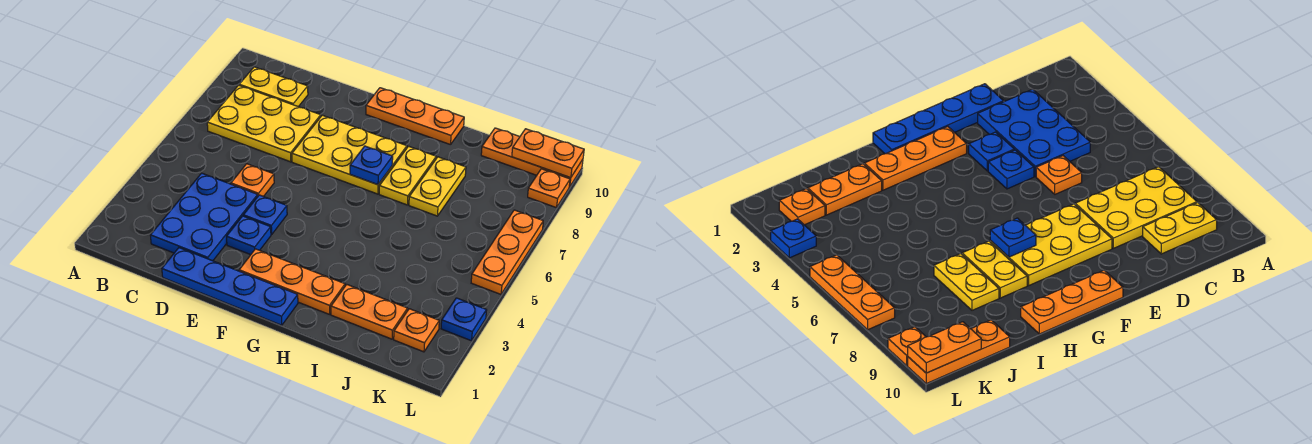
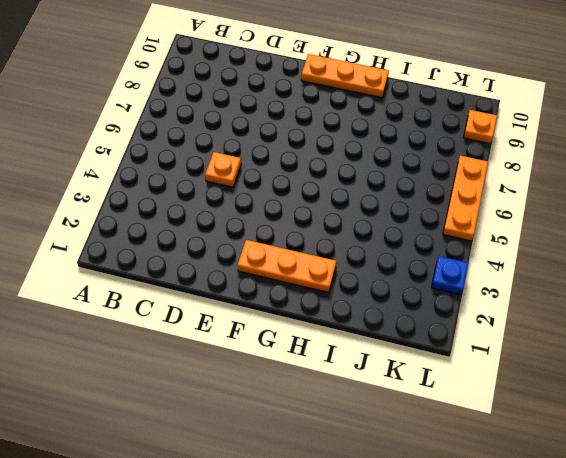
none -> yellow plate B7:D8 level 1
none -> yellow plate B9:C9 level 1
none -> blue plate C2:D4 level 1

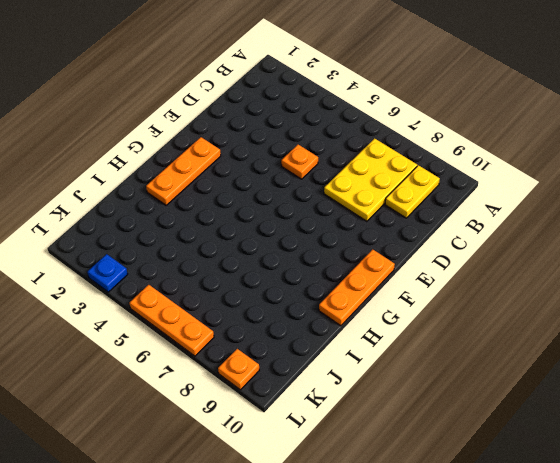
none -> blue plate C2:D4 level 1
none -> blue plate D1:G1 level 1
none -> blue plate E3 level 1

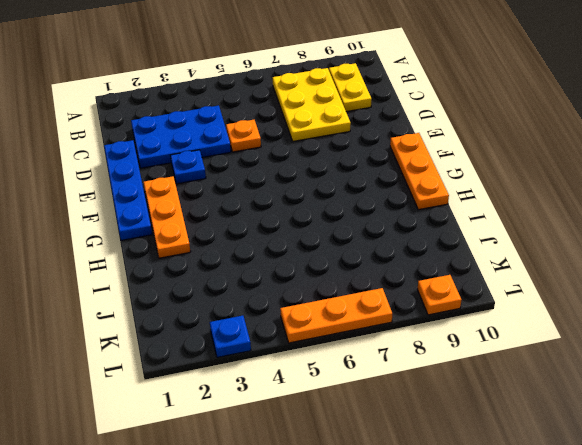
none -> blue plate E4 level 1
none -> yellow plate E7:G8 level 1
none -> yellow plate H7:H8 level 1

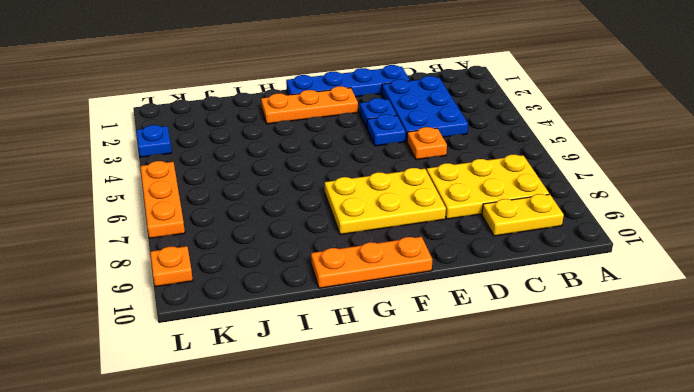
none -> yellow plate H7:H8 level 1
none -> orange plate I2:J2 level 1
none -> yellow plate I7:I8 level 1

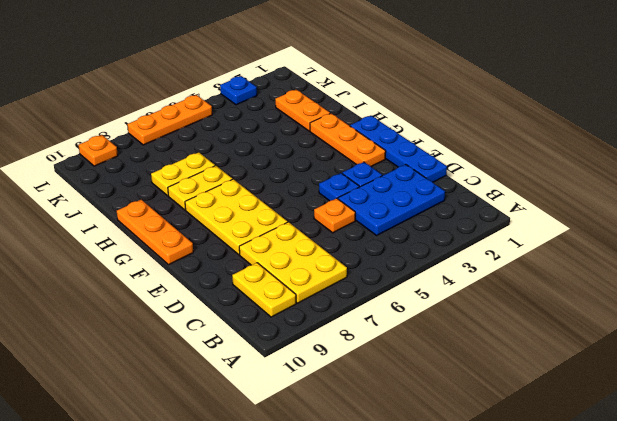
none -> orange plate J10:L10 level 1
none -> orange plate K2 level 1
none -> blue plate G7 level 2

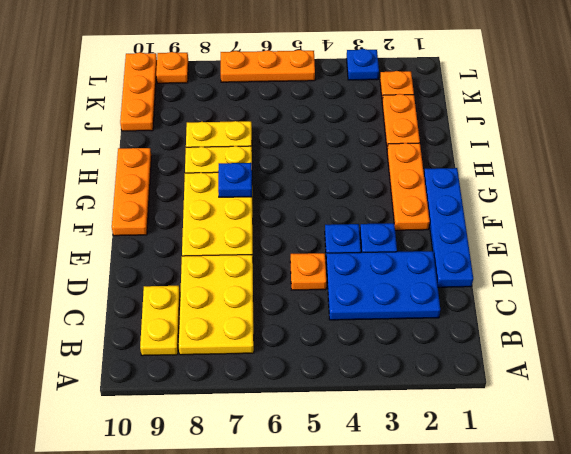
none -> orange plate K10:L10 level 2

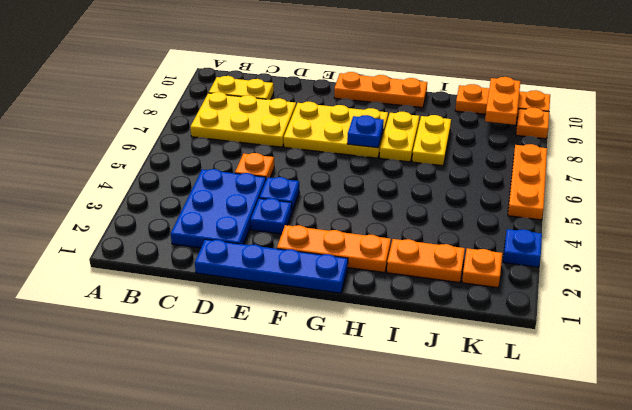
orange plate K9:K10 level 2 -> orange plate K10:L10 level 2

